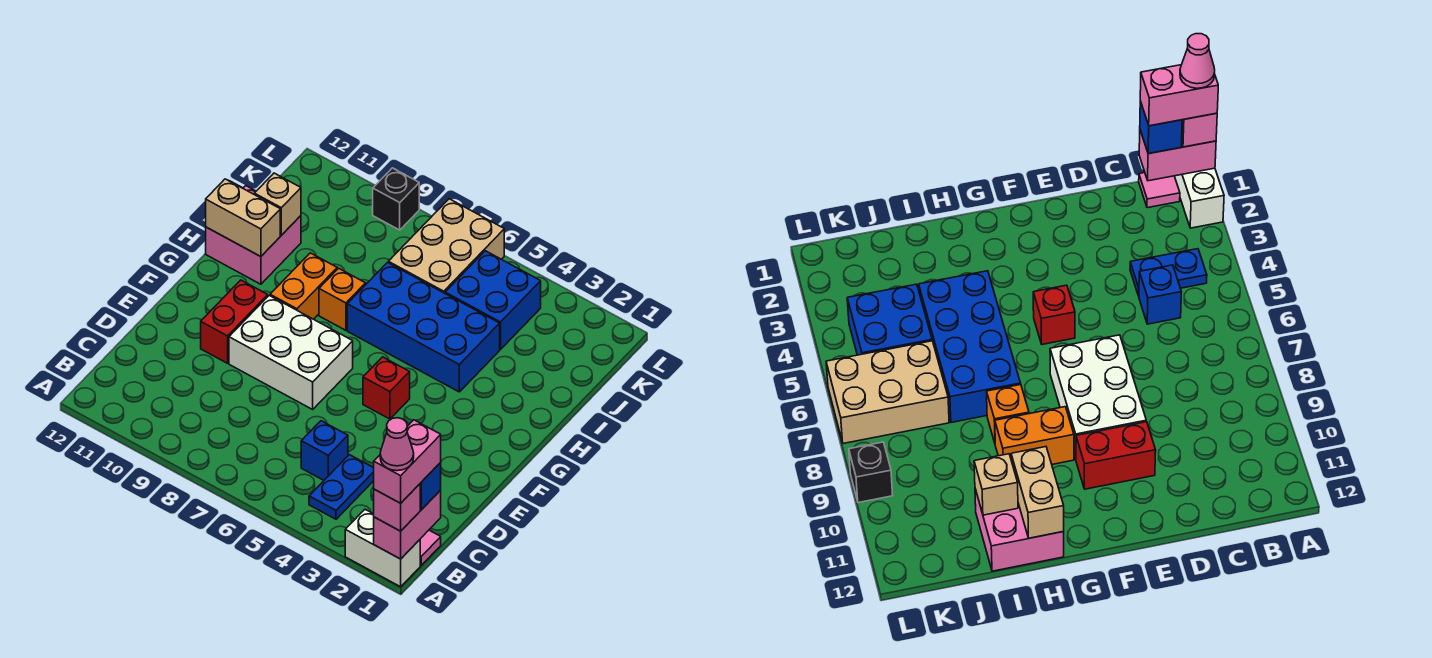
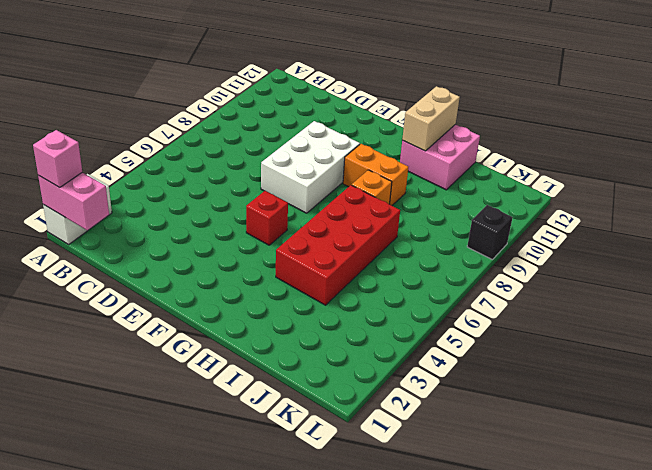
red brick H4:I7 level 1 -> blue brick H4:I7 level 1
none -> pink tile B1 level 1
none -> blue plate B4:C4 level 1
none -> blue brick C5 level 1

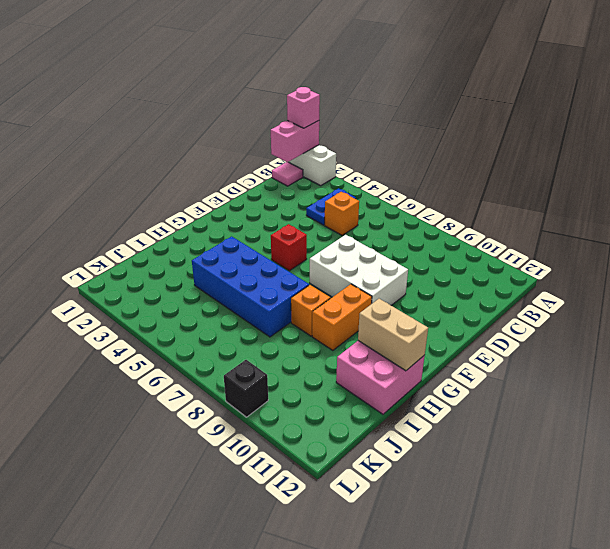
orange brick C5 level 1 -> blue brick C5 level 1
none -> red brick E10:F10 level 1
none -> blue brick J4:K5 level 1
none -> tan brick J6:L7 level 1

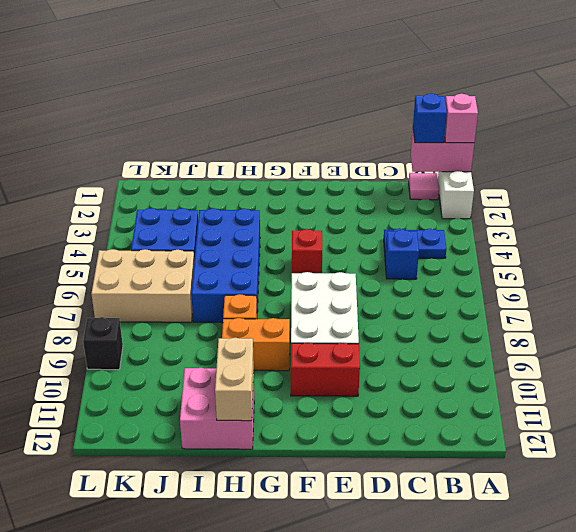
none -> tan brick I11 level 2
none -> pink brick A1:B1 level 4
none -> pink cone A1 level 5

